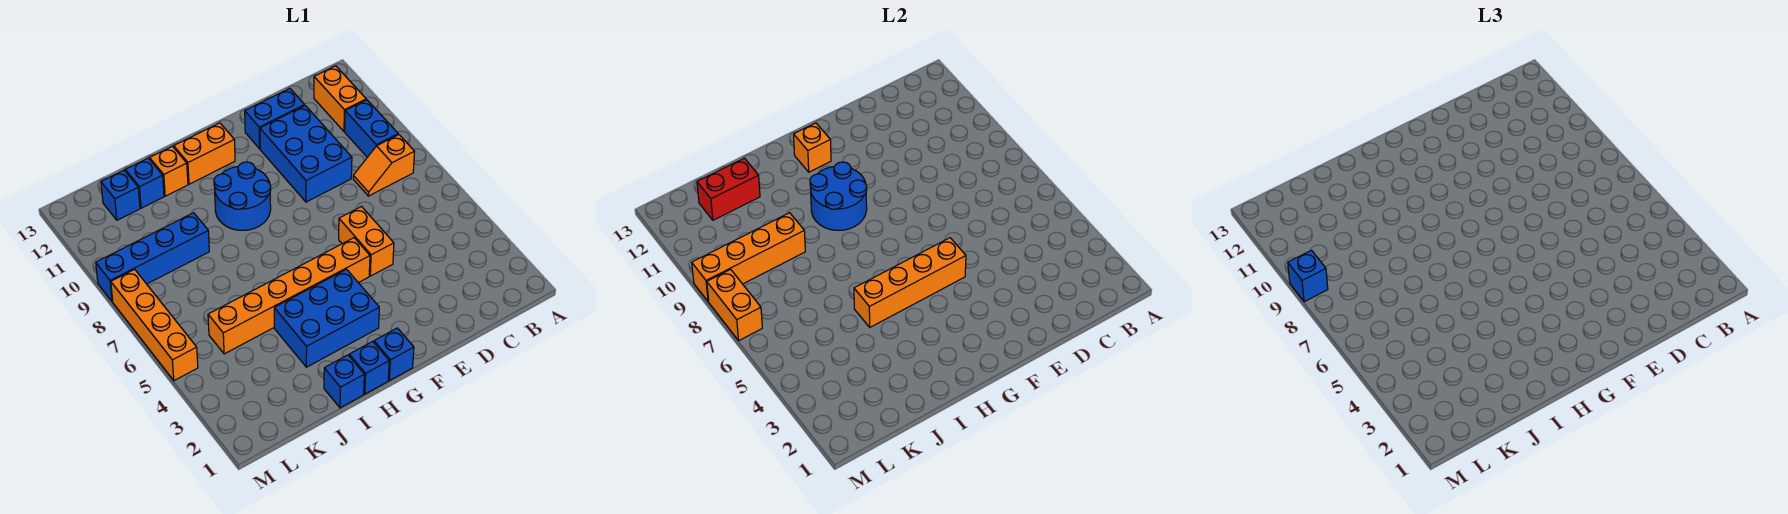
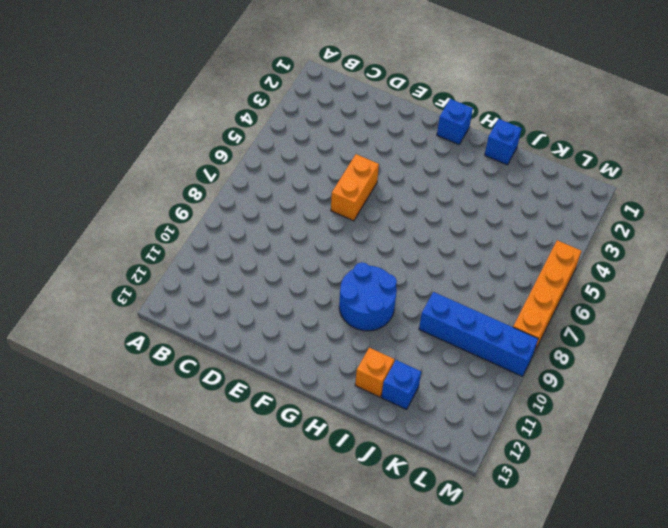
none -> orange slope B8:C8 level 1 top B
none -> blue brick B9:B10 level 1
none -> orange brick B11:B12 level 1

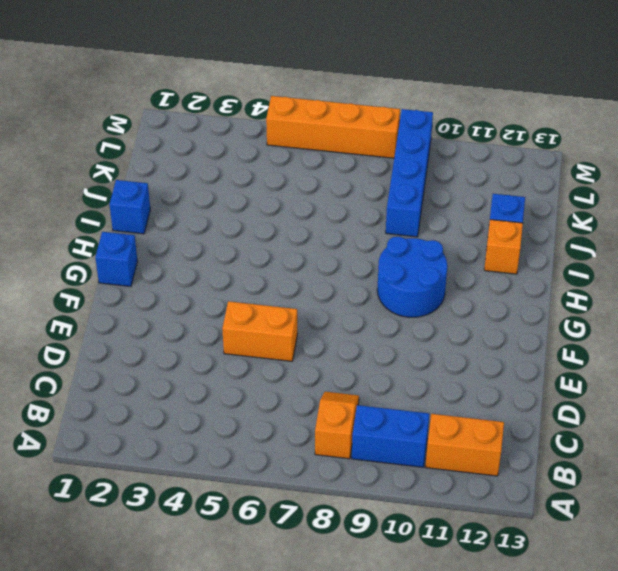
none -> blue brick D9:E11 level 1
none -> blue brick D12:E12 level 1
none -> orange brick F5:K5 level 1

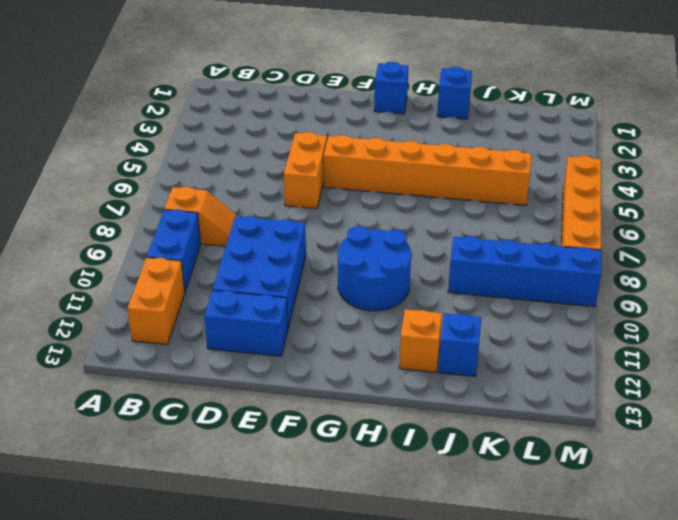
none -> blue brick G3:I4 level 1
none -> orange brick G12:H12 level 1
none -> blue brick H1 level 1

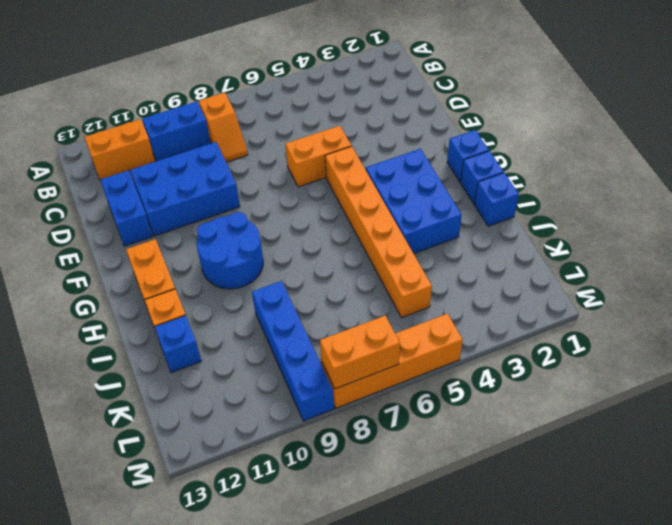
none -> blue brick K12 level 1
none -> orange brick F5:I5 level 2
none -> blue round brick G9:H10 level 2

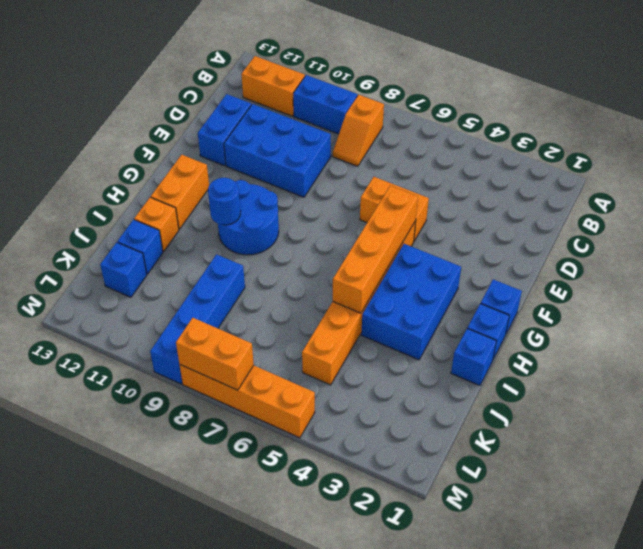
blue round brick H10 level 2 -> blue round brick G9:H10 level 2
none -> orange brick G12 level 2
none -> orange brick J9:M9 level 2
none -> red brick J12:K12 level 2

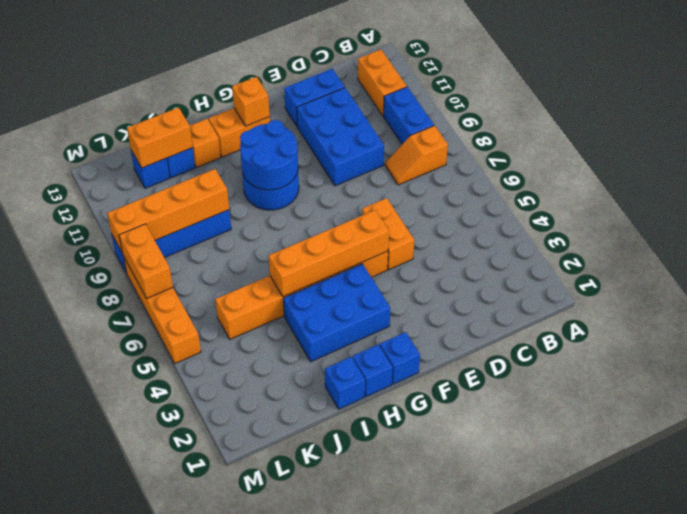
orange brick J12:K12 level 2 -> red brick J12:K12 level 2
none -> blue brick M9 level 3

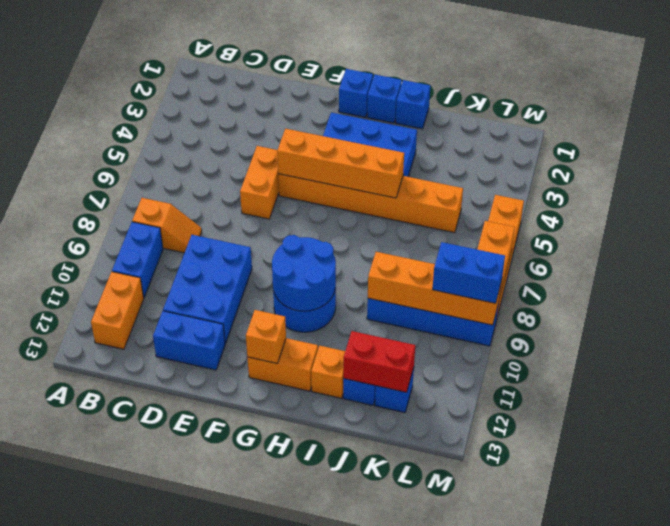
blue brick L9:M9 level 3 -> blue brick M9 level 3

